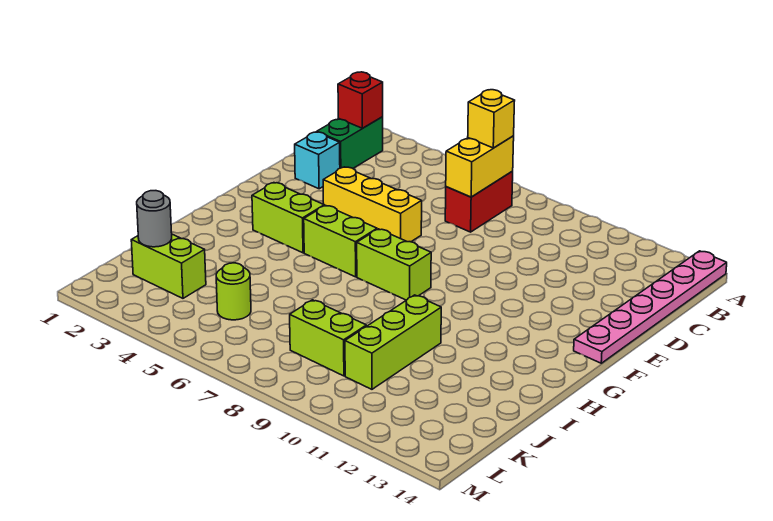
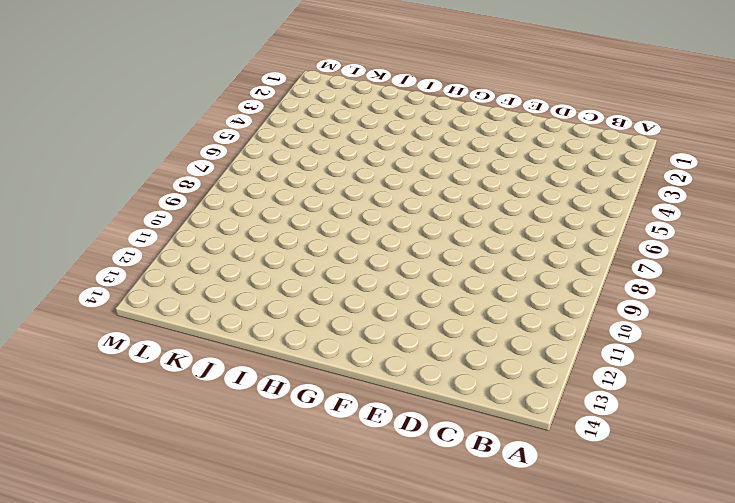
none -> pink plate A14:F14 level 1
none -> green brick B2:C2 level 1
none -> red brick B7:C7 level 1

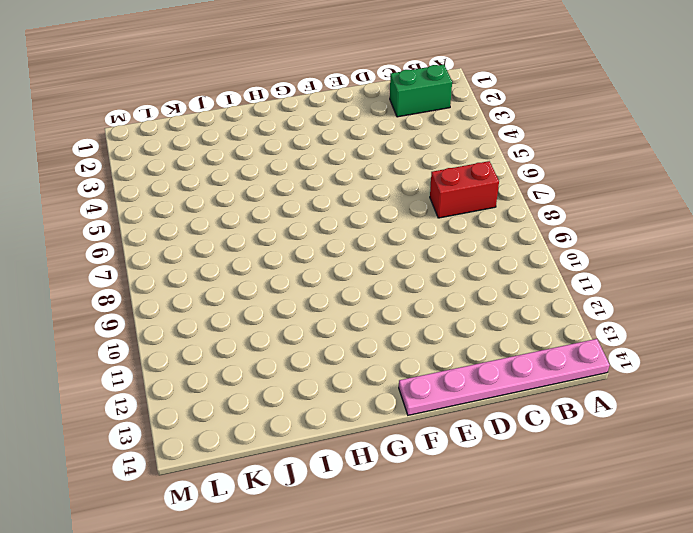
none -> cyan brick D2 level 1
none -> yellow brick E4:E6 level 1
none -> lime brick G3:G4 level 1

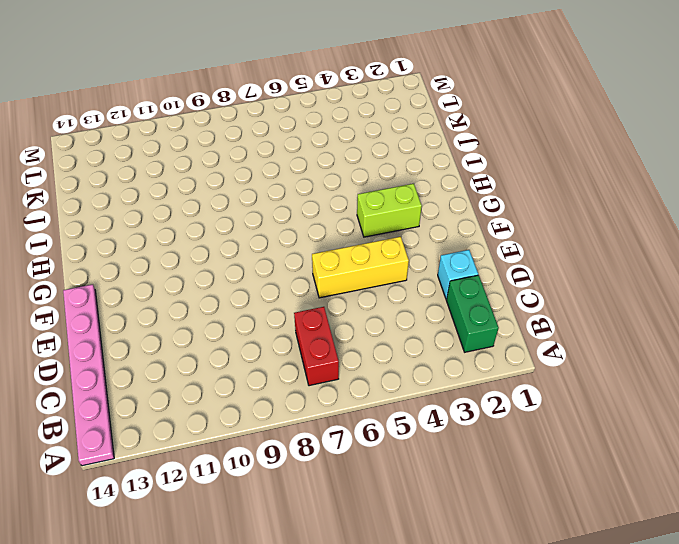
none -> lime brick G5:G6 level 1
none -> lime brick G7:G8 level 1
none -> lime brick I10:K10 level 1

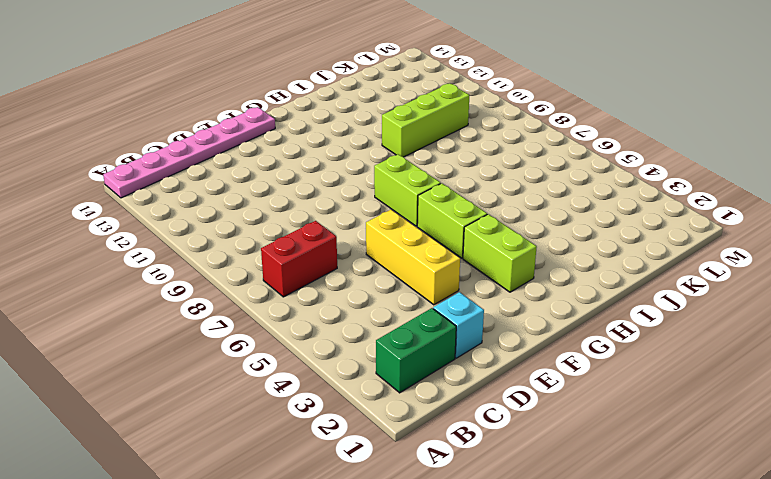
none -> lime brick K2:K3 level 1
none -> lime round brick K5 level 1
none -> lime brick K8:K9 level 1

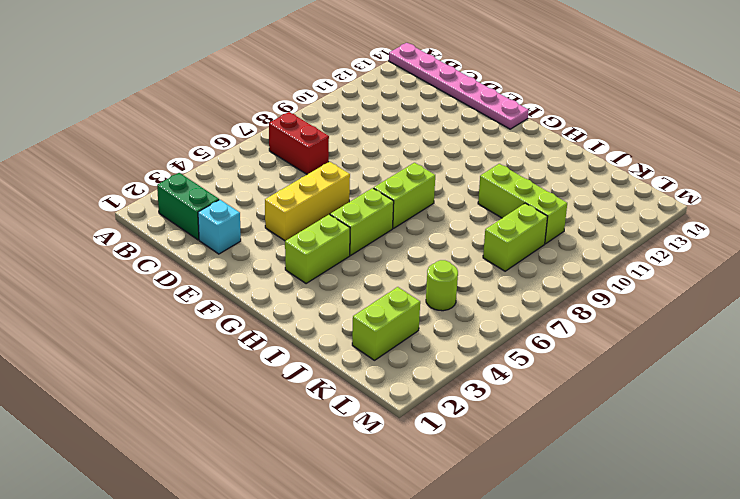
none -> red brick B2 level 2
none -> yellow brick B7:C7 level 2
none -> grey round brick K2 level 2

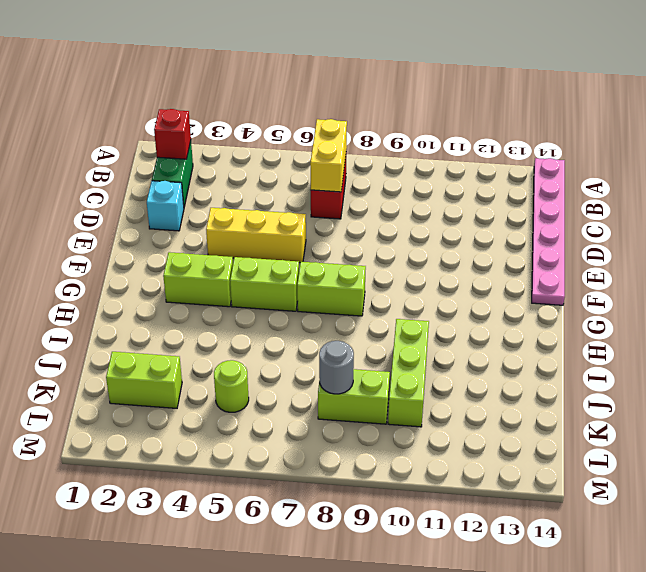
grey round brick K8 level 2 -> grey round brick K2 level 2
none -> yellow brick B7 level 3

